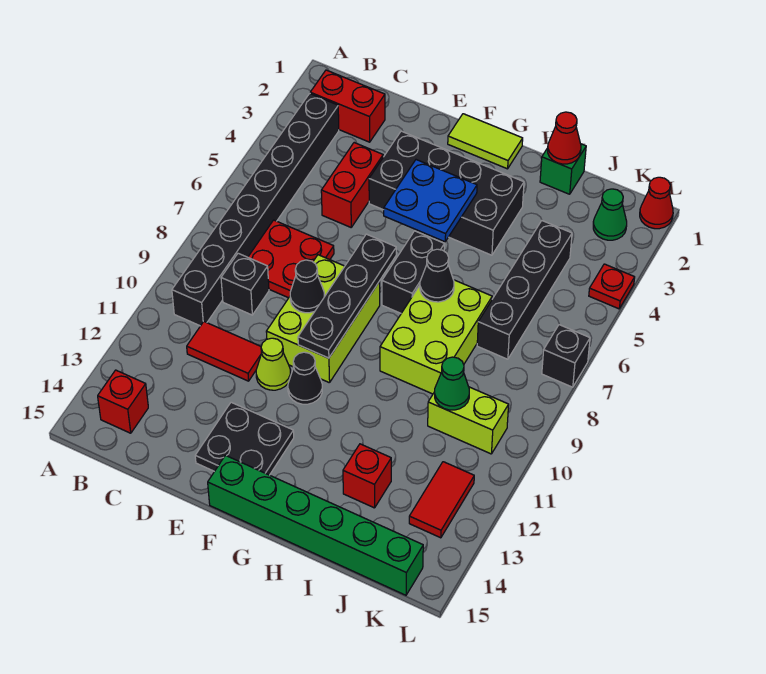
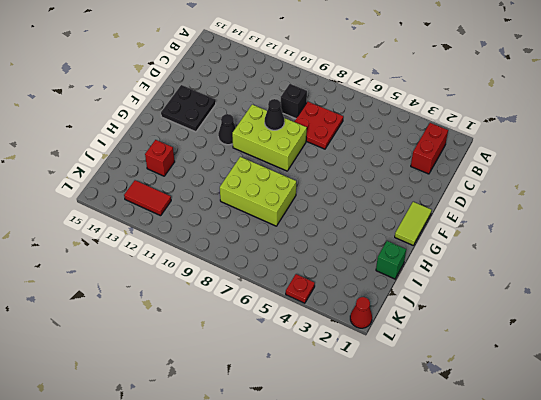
none -> black brick B3:B10 level 1
none -> red brick B14 level 1
none -> red tile C11:D11 level 1
none -> red brick D4:D5 level 1

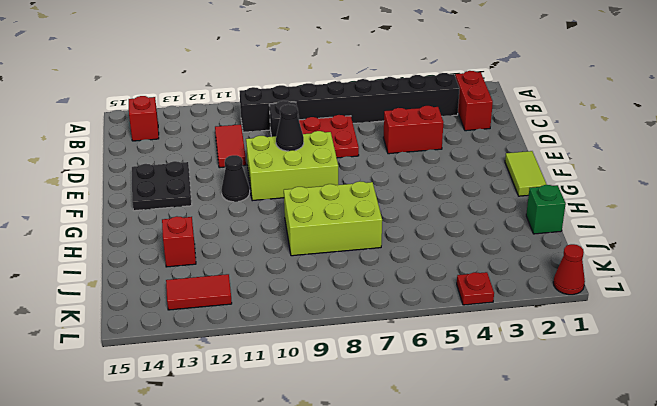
none -> black brick E3:H4 level 1
none -> lime cone E11 level 1
none -> green brick F15:K15 level 1
none -> black brick G6:G7 level 1

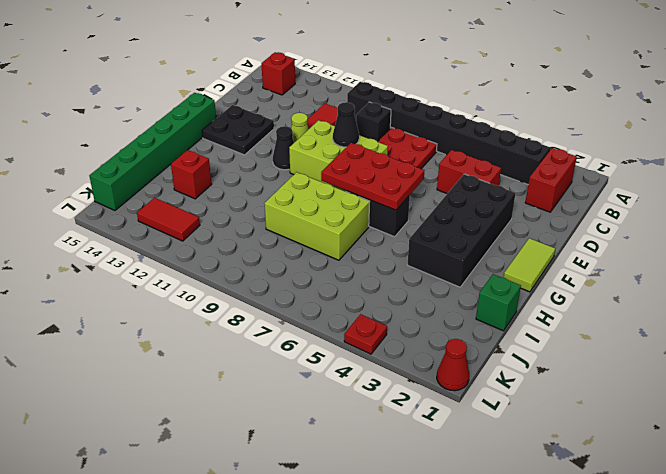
red plate F6:G8 level 2 -> black plate F7:F10 level 2
none -> black brick J4:J7 level 1
none -> lime brick J10:K10 level 1
none -> green cone K2 level 1
none -> black brick L7 level 1

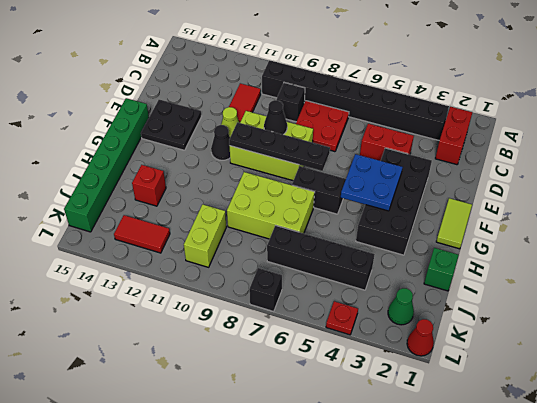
none -> red brick B14 level 1
none -> black cone H7 level 2
none -> red cone I1 level 2
none -> green cone J10 level 2

